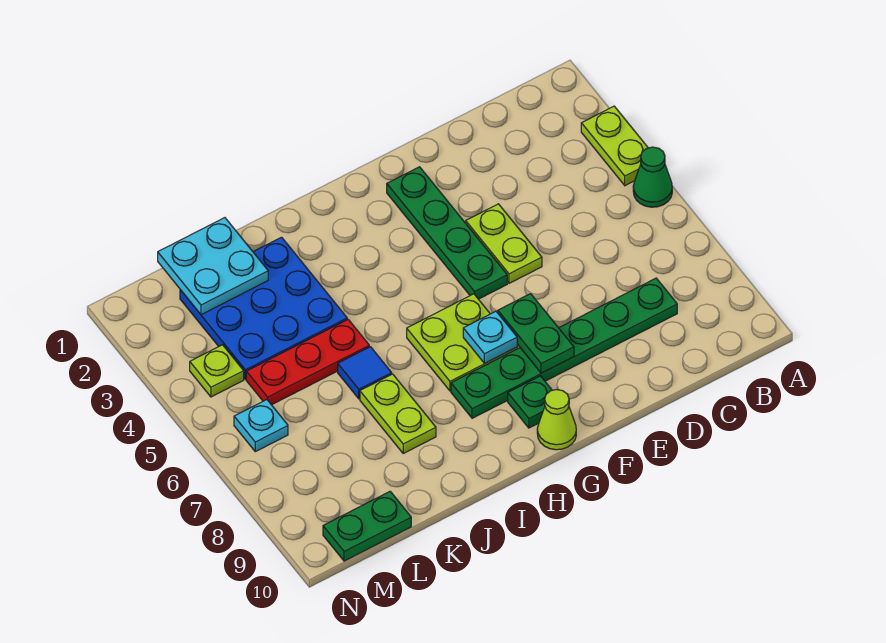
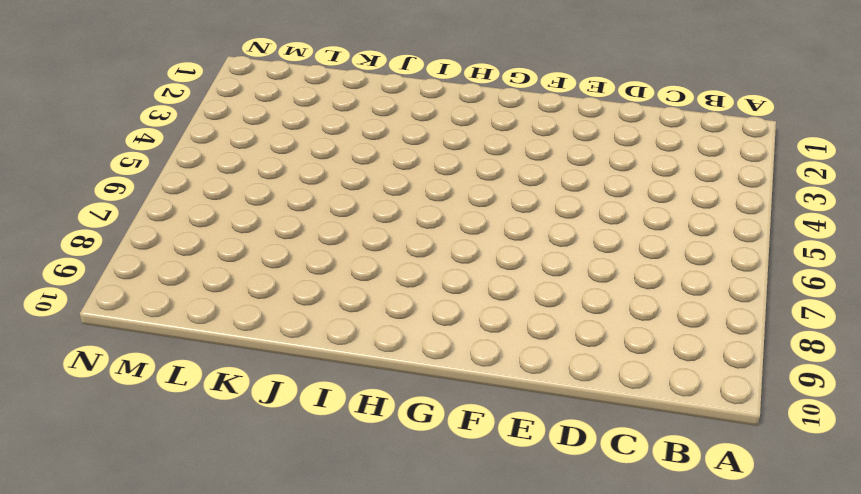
none -> lime plate A3:A4 level 1
none -> green cone A5 level 1
none -> green plate C8:H8 level 1

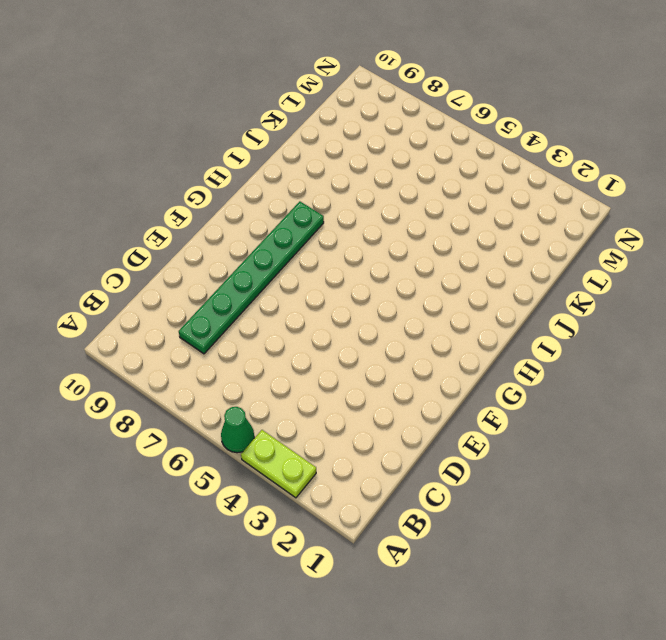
none -> lime plate E4:E5 level 1
none -> green plate F2:F5 level 1
none -> lime plate G6:H7 level 1

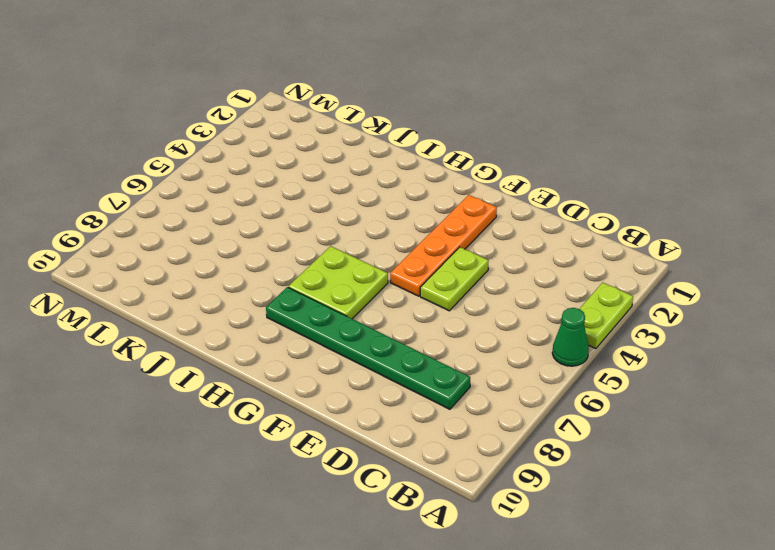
orange plate F2:F5 level 1 -> green plate F2:F5 level 1
none -> green plate G9 level 1
none -> lime cone G10 level 1
none -> blue plate J2:L4 level 1

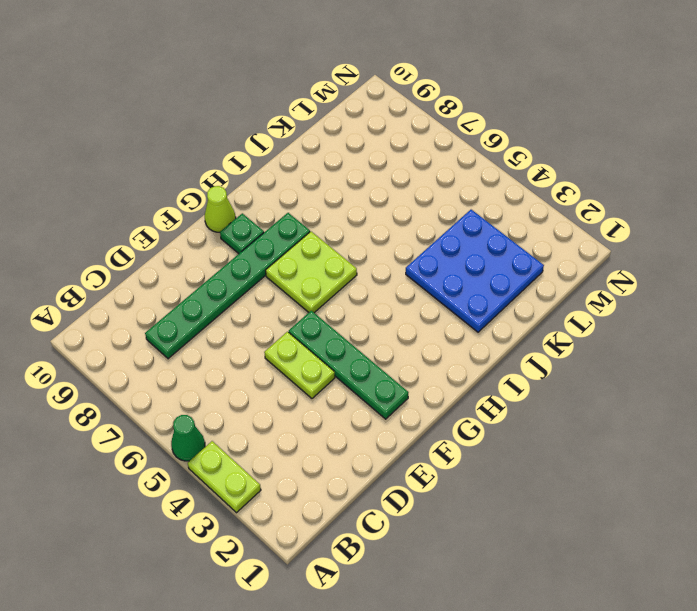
none -> red plate J5:L5 level 1
none -> blue tile J6 level 1
none -> lime plate J7:J8 level 1

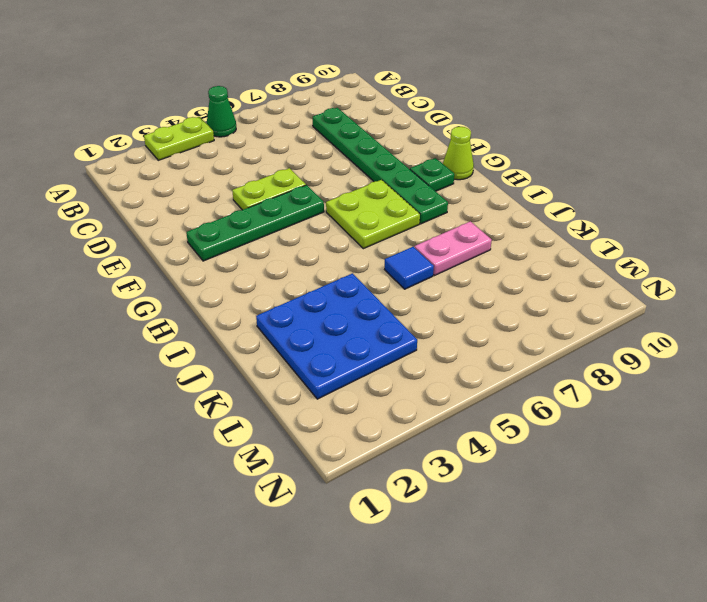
pink plate J7:J8 level 1 -> lime plate J7:J8 level 1
none -> red plate J5:L5 level 1
none -> green plate L10:M10 level 1
none -> lime plate M4 level 1

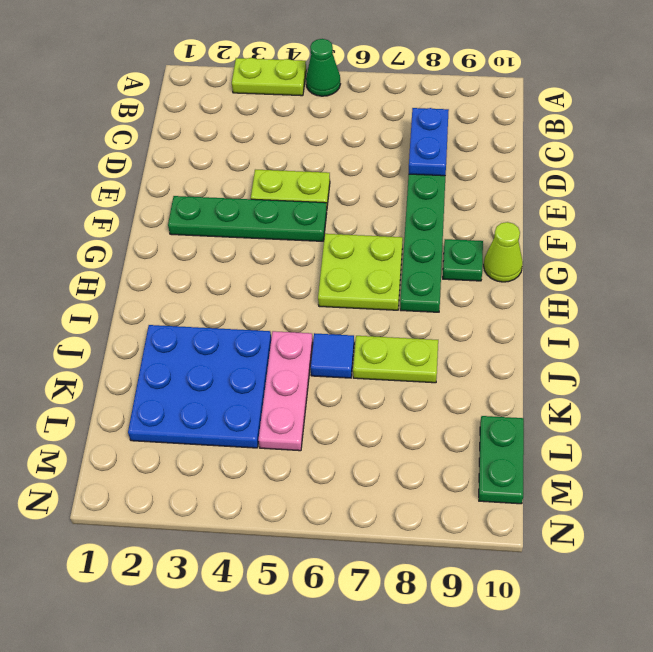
blue plate C8:D8 level 2 -> none
pink plate J5:L5 level 1 -> red plate J5:L5 level 1
none -> lime plate M4 level 1
none -> cyan plate M6 level 1
none -> green plate F7:F8 level 2

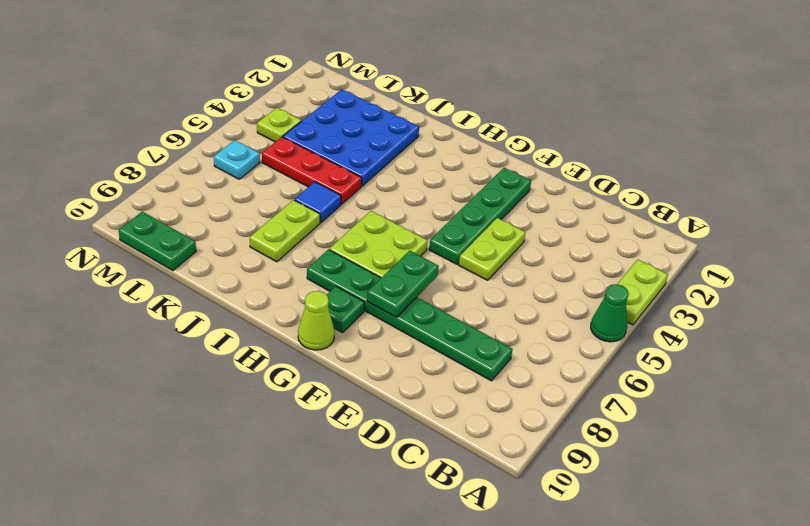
none -> cyan plate G7 level 2
none -> cyan plate K1:L2 level 2

